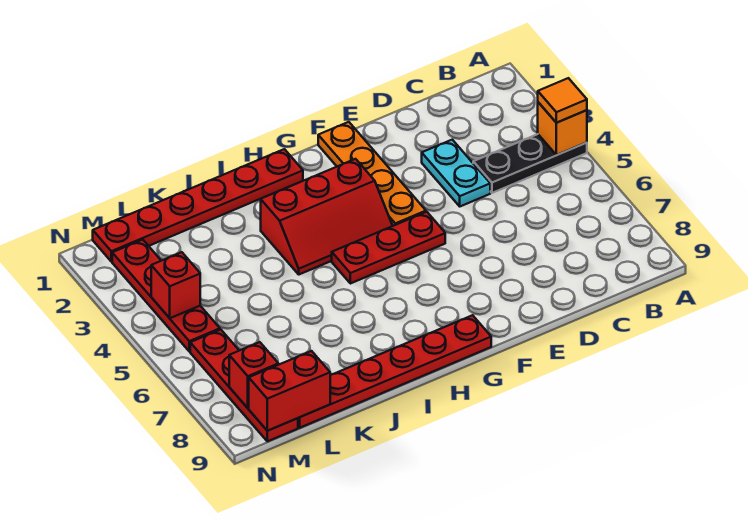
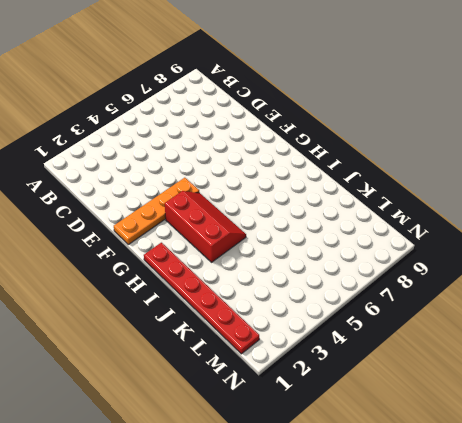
none -> black plate A4:C4 level 1
none -> cyan plate D3:D4 level 1
none -> red plate F5:H5 level 1

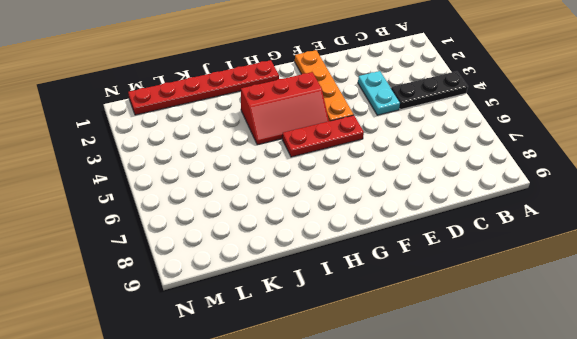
none -> red plate G9:L9 level 1
none -> red plate M2:M5 level 1
none -> red plate M6:M9 level 1

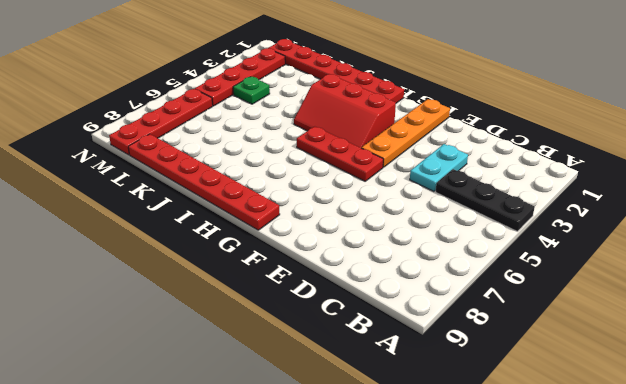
green plate L4 level 1 -> none
none -> orange brick A4 level 2
none -> red brick L9:M9 level 2
none -> red brick M4 level 2

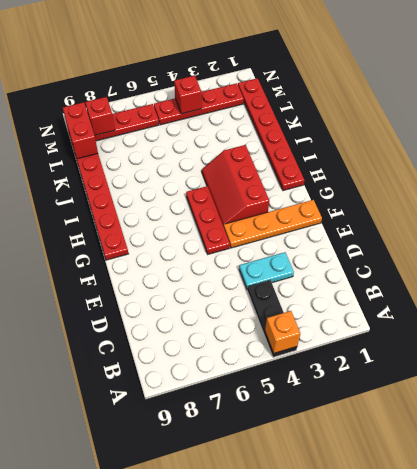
none -> orange tile A4 level 3

